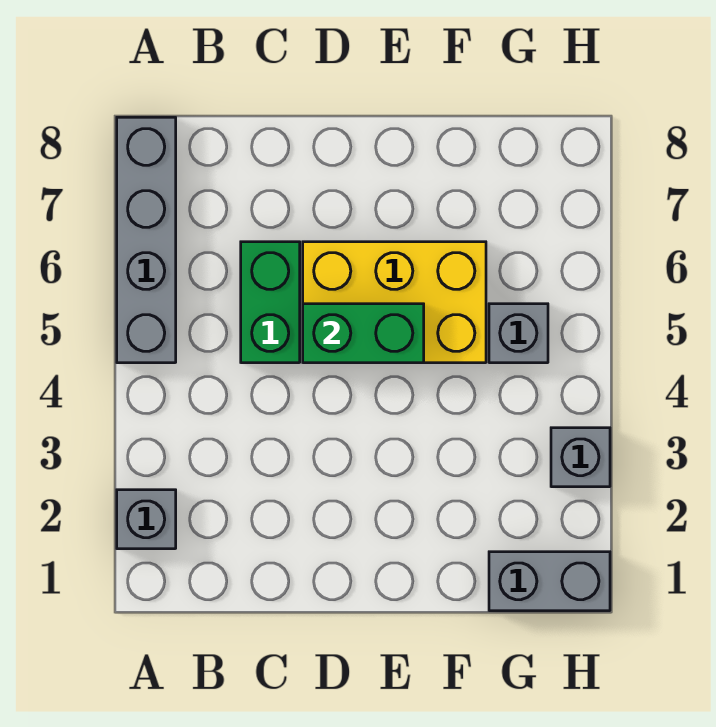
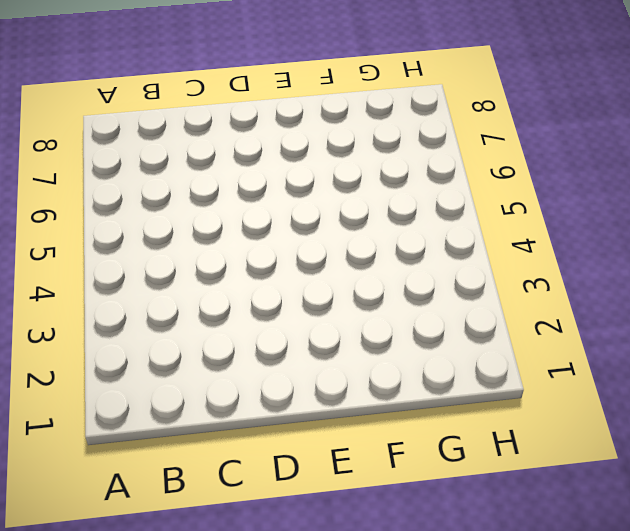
none -> grey brick A2 level 1
none -> grey brick A5:A8 level 1

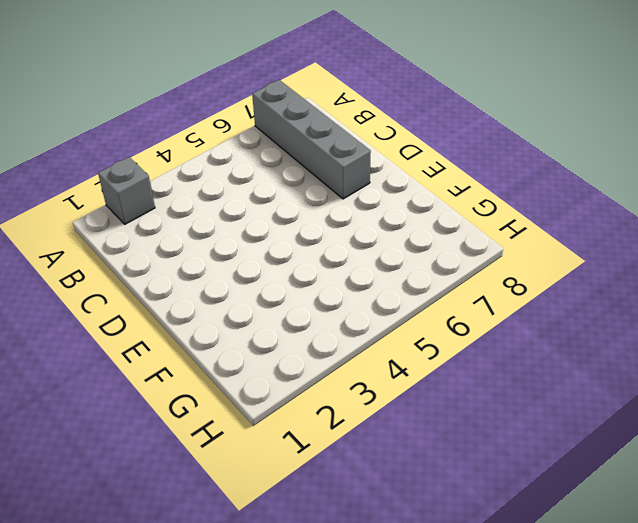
grey brick A7:D7 level 1 -> grey brick A5:A8 level 1
none -> green brick C5:C6 level 1
none -> yellow brick D5:F6 level 1

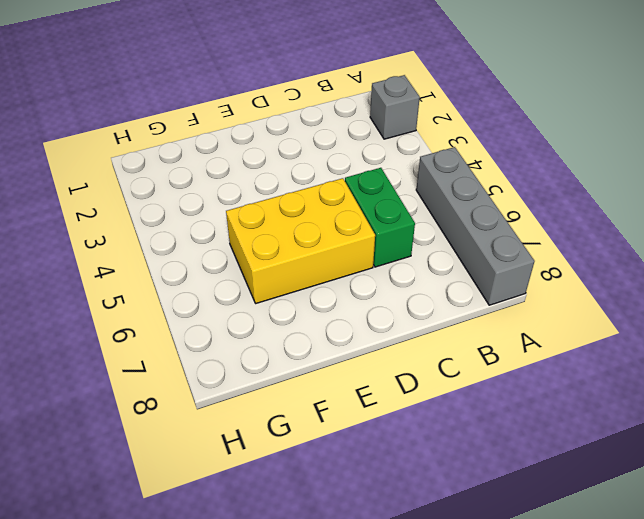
none -> grey brick G1:H1 level 1
none -> grey brick G5 level 1

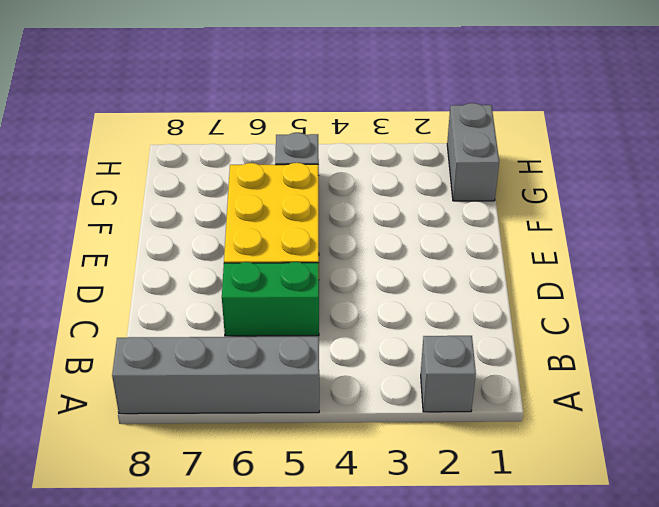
none -> grey brick H3 level 1
none -> green brick D5:E5 level 2

